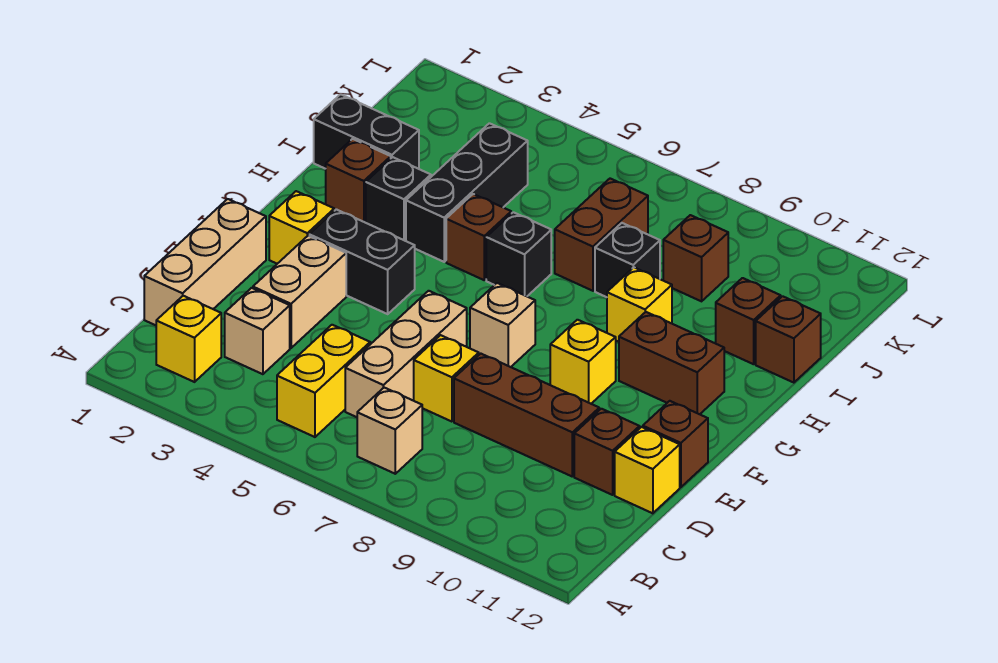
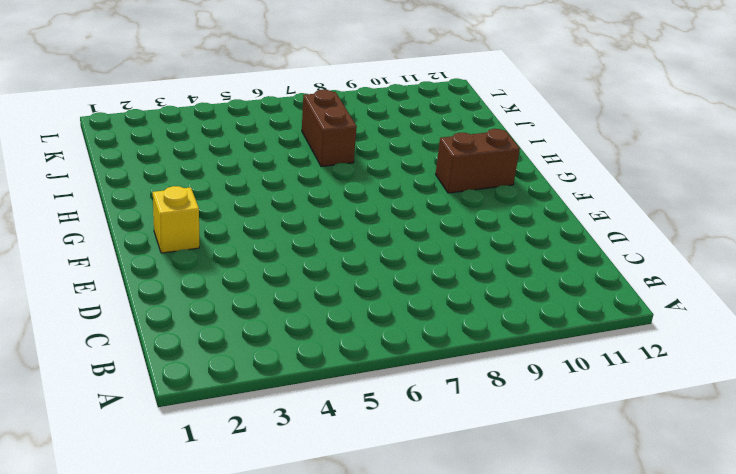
none -> yellow brick B2 level 1
none -> yellow brick B5:C5 level 1
none -> tan brick B7 level 1

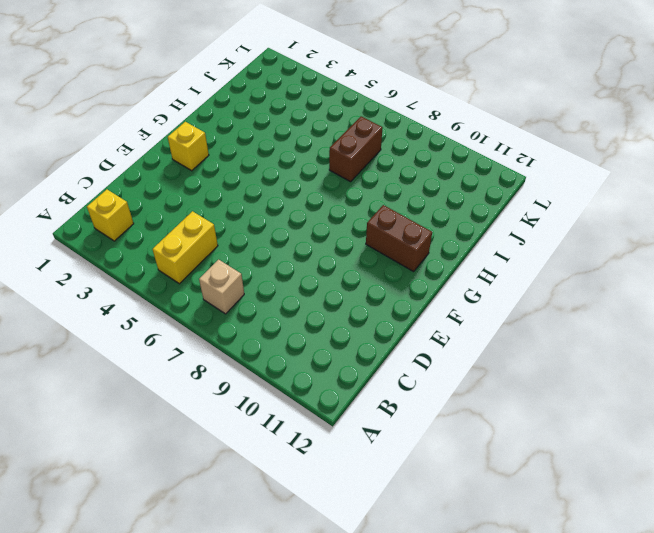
none -> tan brick C1:E1 level 1
none -> tan brick C3 level 1
none -> tan brick C6:E6 level 1

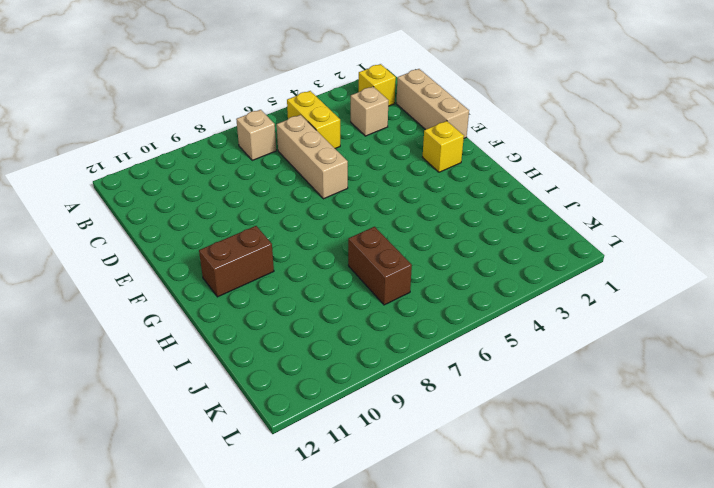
none -> tan brick D3:E3 level 1
none -> yellow brick D7 level 1
none -> brown brick D8:D10 level 1

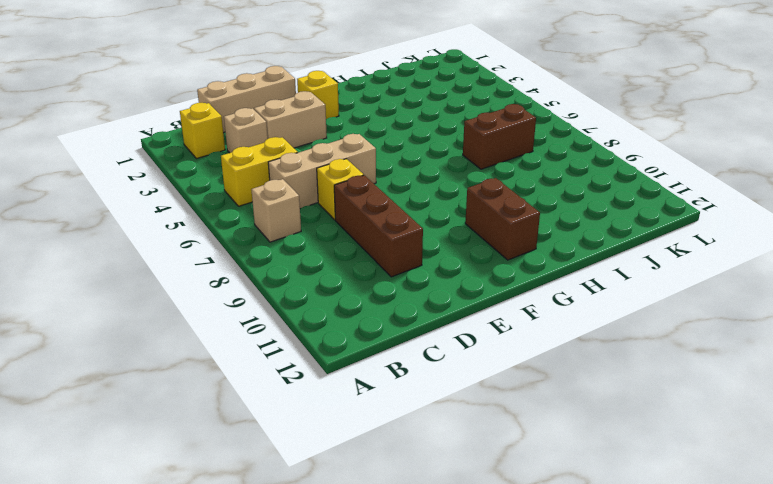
none -> brown brick D11 level 1
none -> yellow brick D12 level 1
none -> brown brick E12 level 1

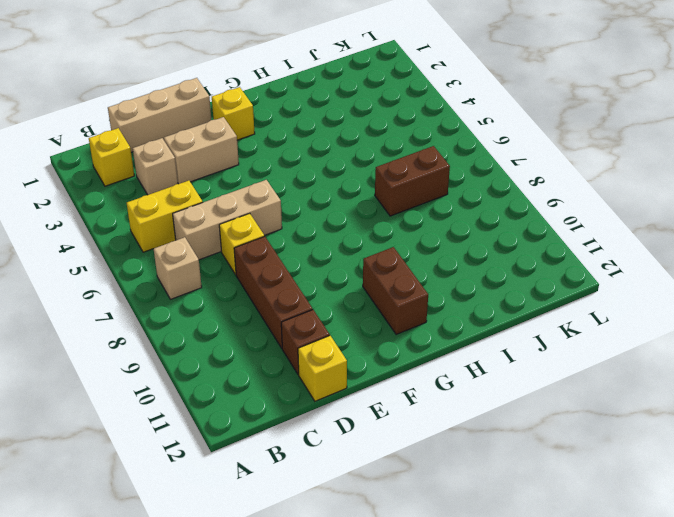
none -> brown brick E12 level 1
none -> black brick F3:F4 level 1
none -> tan brick F7 level 1

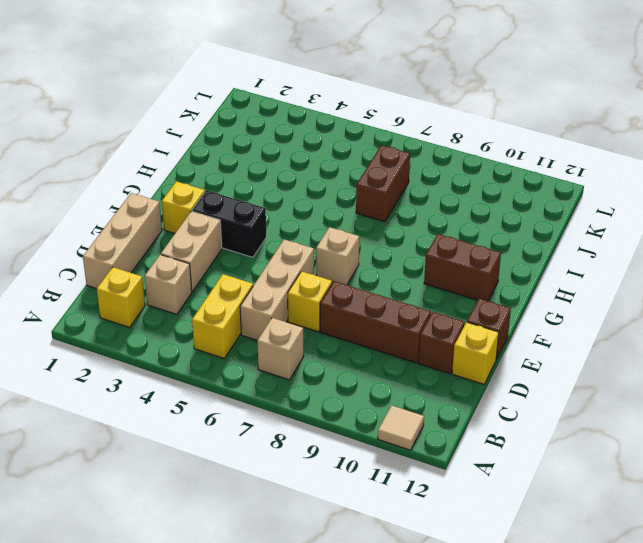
tan tile A11 level 1 -> none
none -> yellow brick F9 level 1
none -> brown brick H2 level 1
none -> black brick H3 level 1

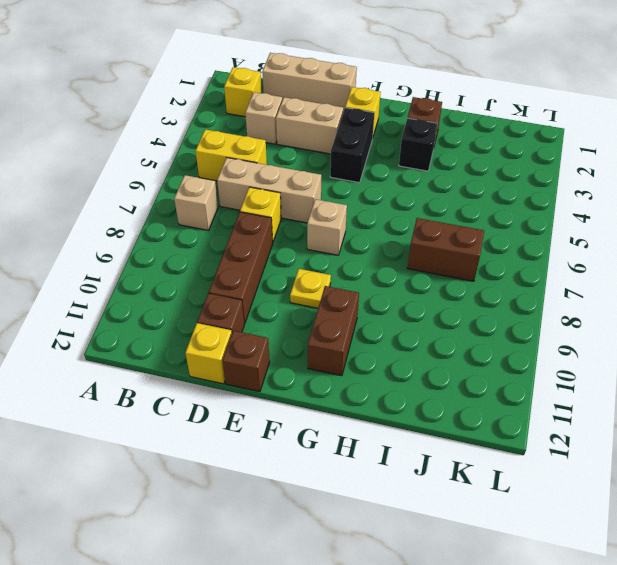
yellow plate F9 level 1 -> yellow brick F9 level 1
none -> black brick H4:J4 level 1
none -> brown brick H5 level 1
none -> black brick H6 level 1

